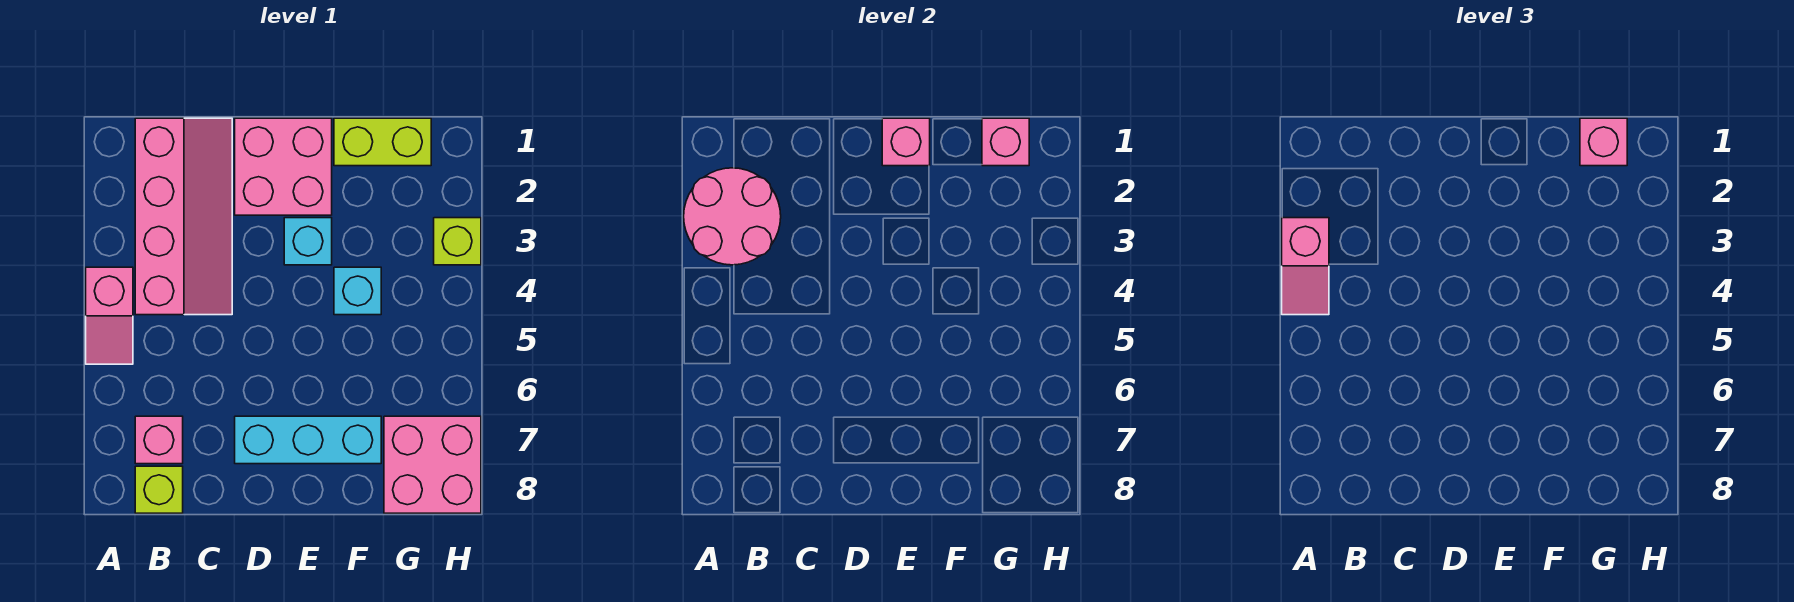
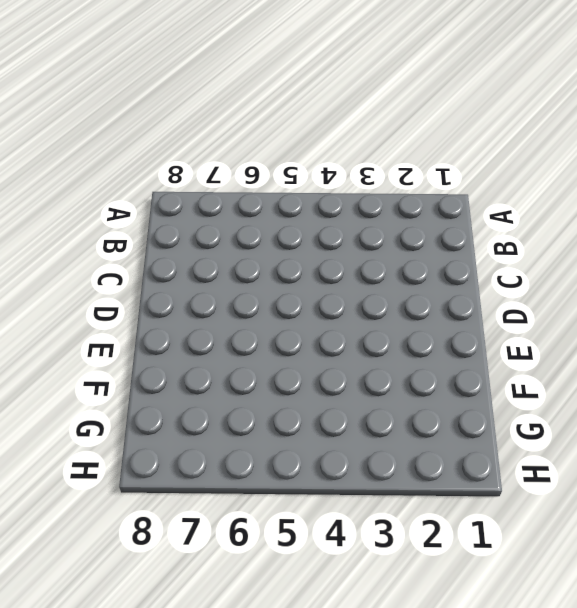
none -> pink slope A4:A5 level 1 top 4
none -> pink slope B1:C4 level 1 top B
none -> pink brick B7 level 1

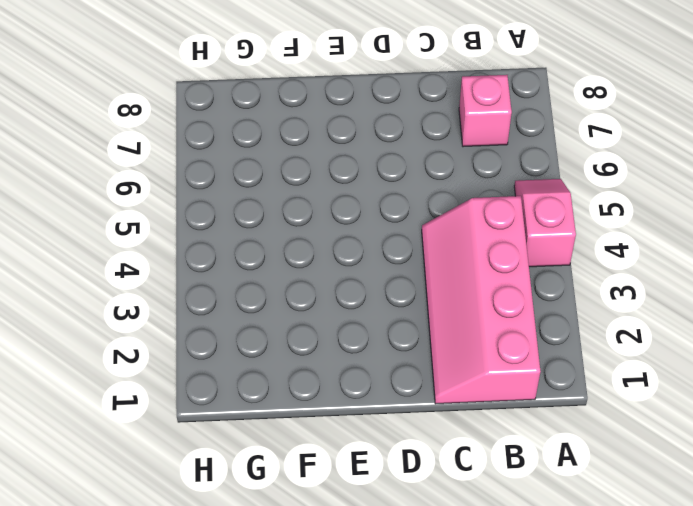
none -> lime brick B8 level 1
none -> pink brick D1:E2 level 1
none -> cyan brick D7:F7 level 1

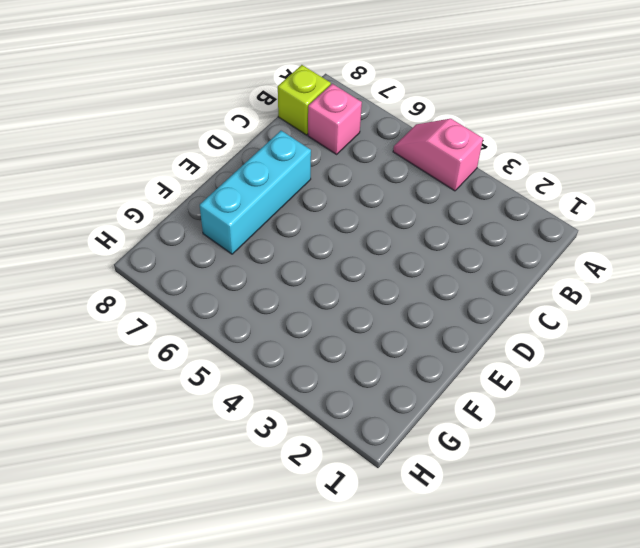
none -> pink slope B1:C4 level 1 top B
none -> pink brick D1:E2 level 1
none -> cyan brick E3 level 1

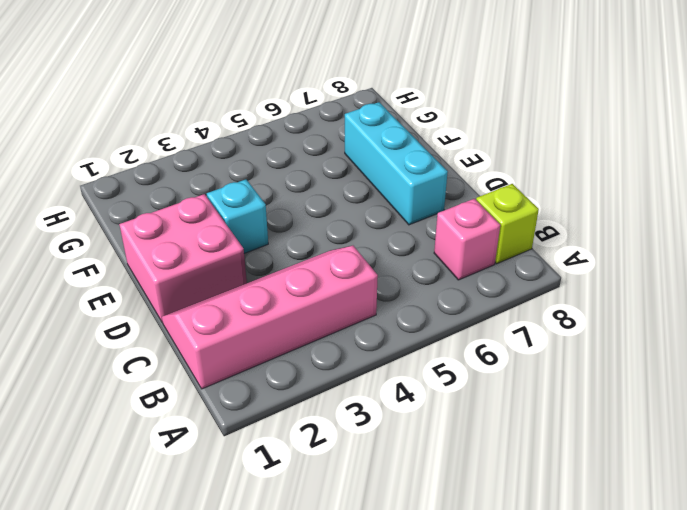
none -> pink slope A4:A5 level 1 top 4
none -> lime brick F1:G1 level 1
none -> cyan brick F4 level 1

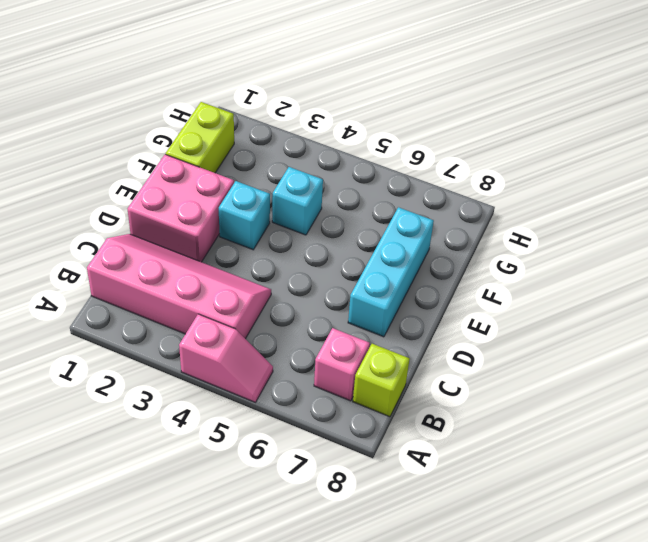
none -> pink brick G7:H8 level 1
none -> lime brick H3 level 1
none -> pink round brick A2:B3 level 2

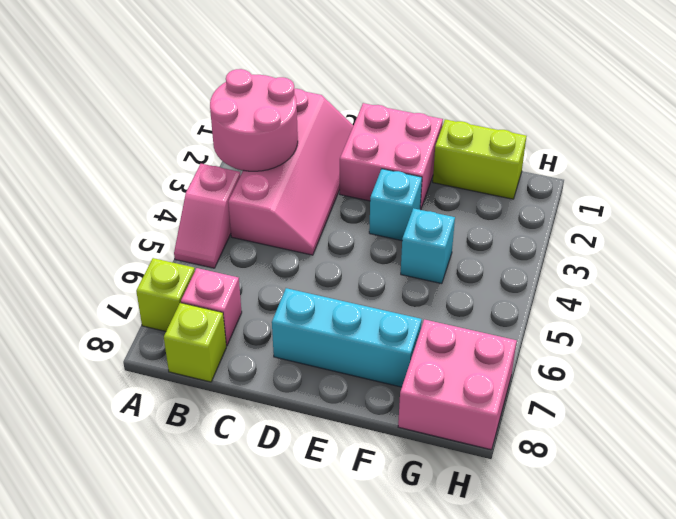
lime brick A7 level 1 -> lime brick H3 level 1
none -> pink brick E1 level 2
none -> pink brick G1 level 2
none -> pink slope A3:A4 level 3 top 3

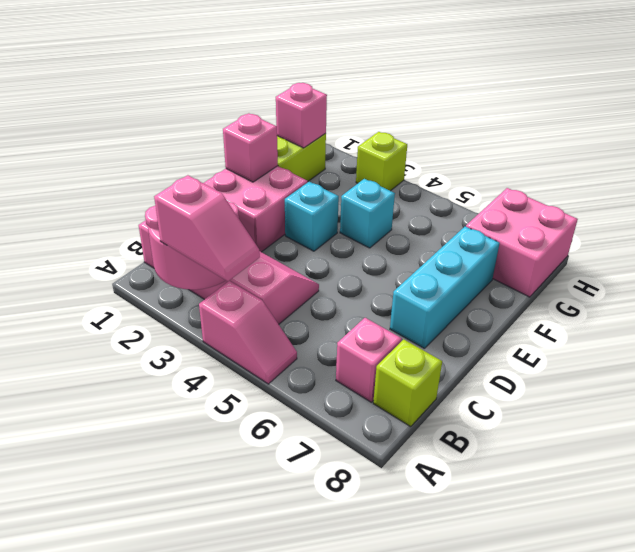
none -> pink brick G1 level 3

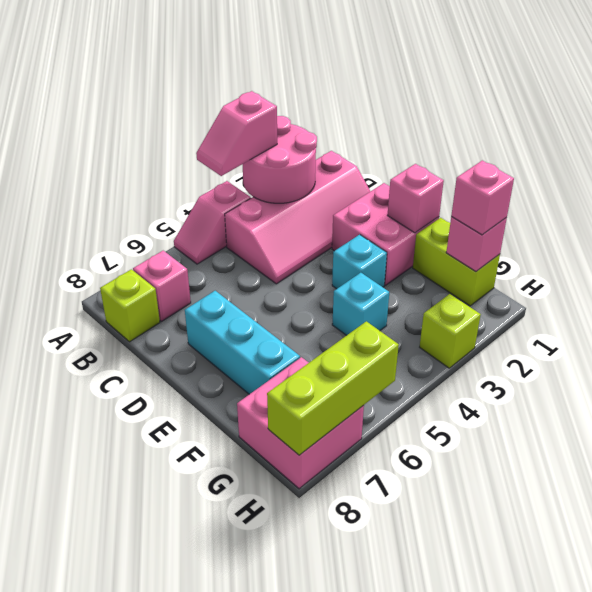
lime brick H6:H8 level 2 -> none

